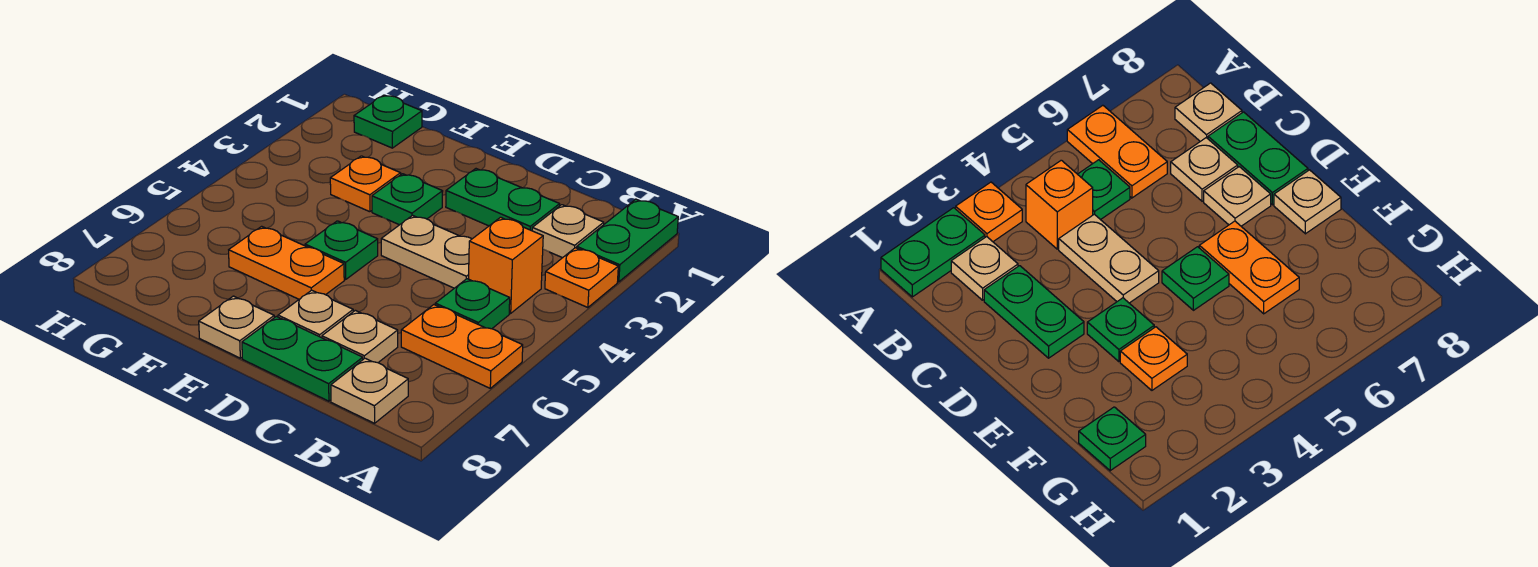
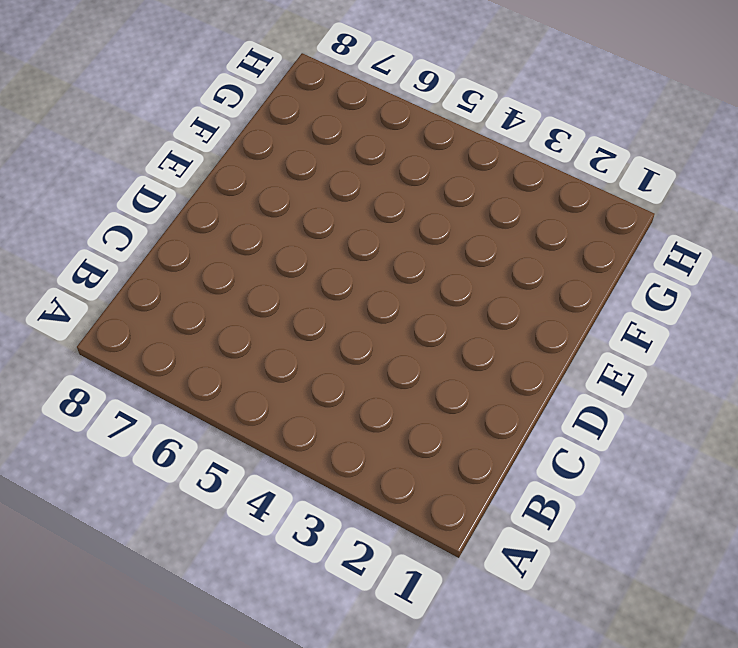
none -> green plate A1:A2 level 1
none -> orange plate A3 level 1
none -> orange plate A6:B6 level 1

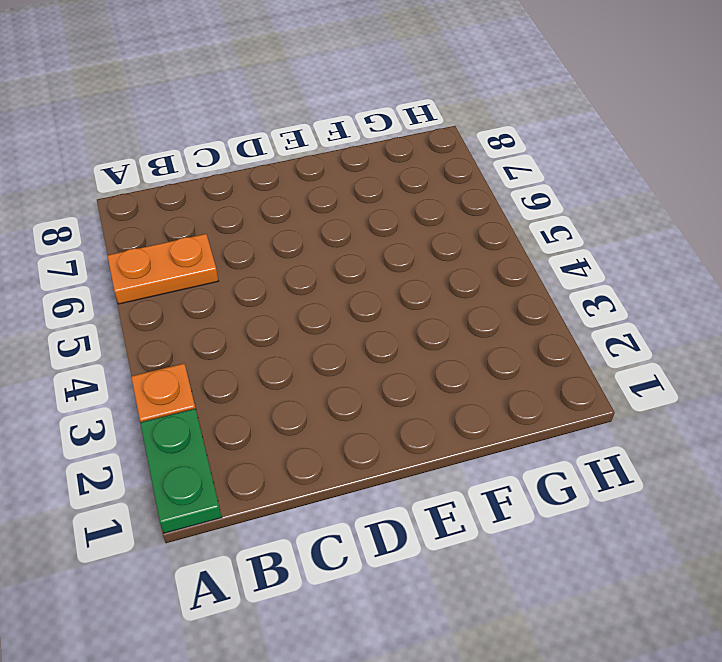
none -> tan plate B2 level 1
none -> orange brick B4 level 1
none -> green plate B5 level 1

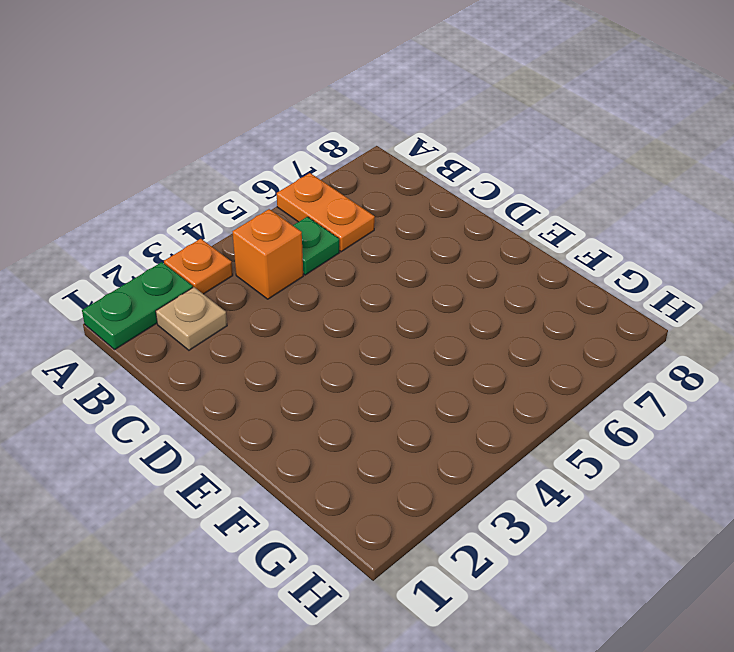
none -> tan plate B8 level 1
none -> green plate C2:D2 level 1
none -> tan plate C4:D4 level 1

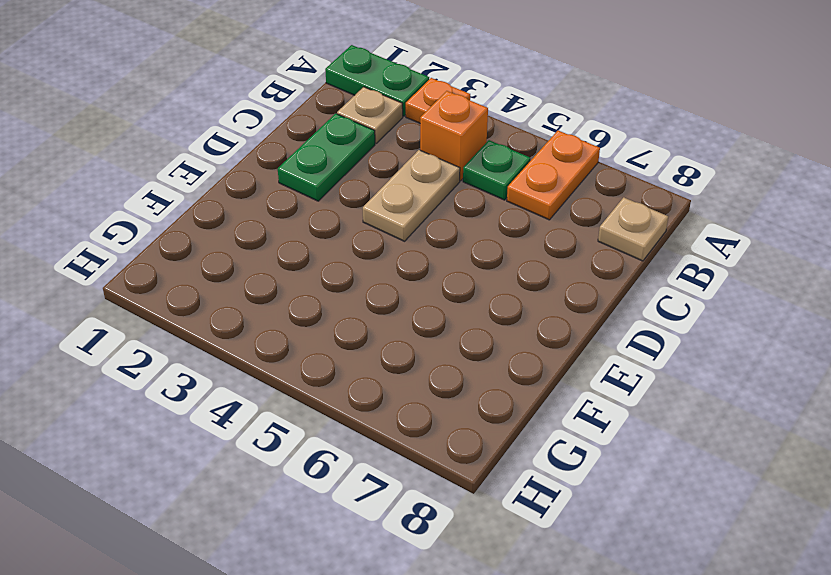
none -> tan plate C7 level 1
none -> green plate C8:D8 level 1
none -> tan plate D7 level 1

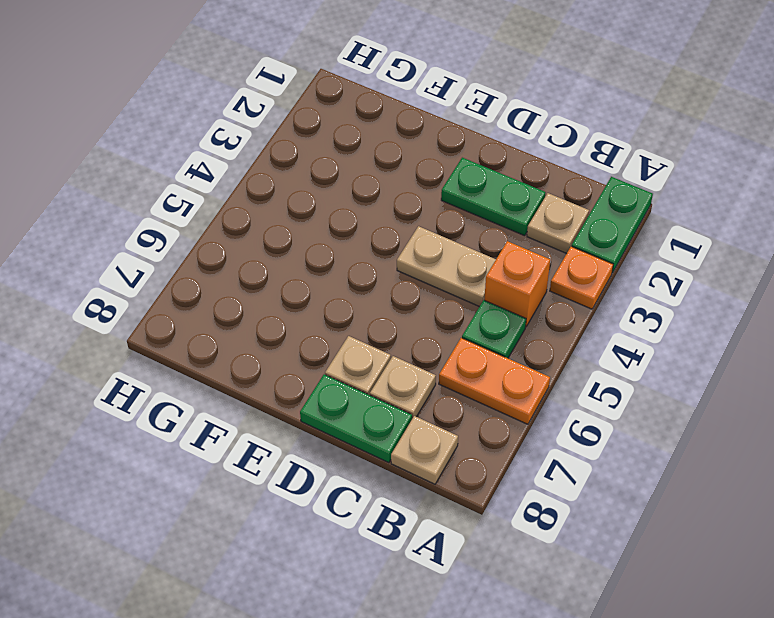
none -> green plate E3 level 1
none -> green plate E5 level 1
none -> orange plate E6:F6 level 1

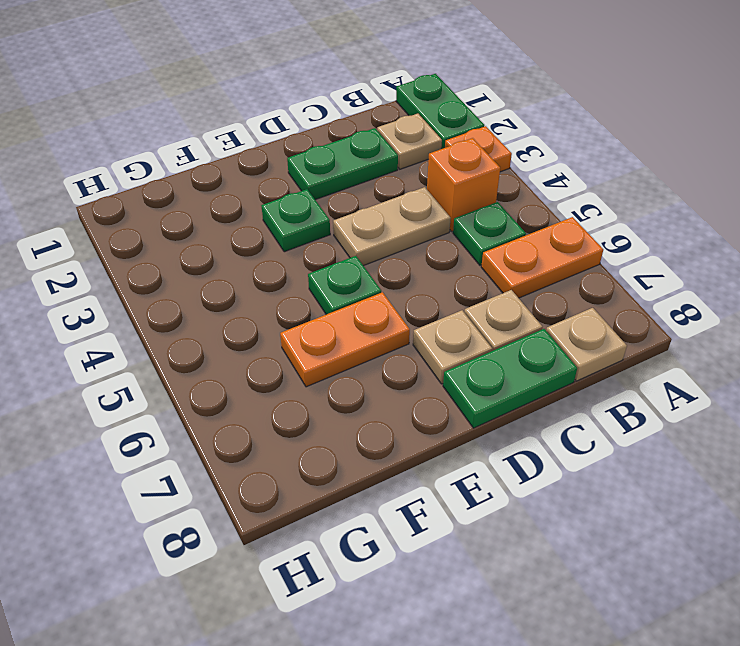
none -> tan plate E8 level 1
none -> orange plate F3 level 1
none -> green plate G1 level 1

